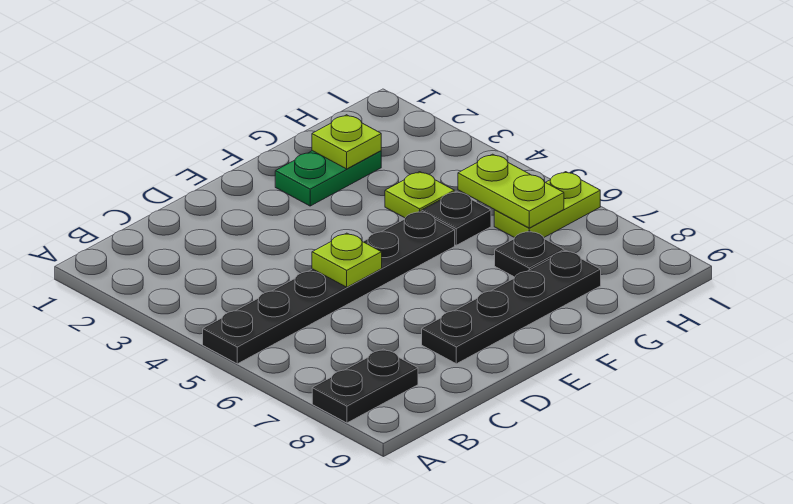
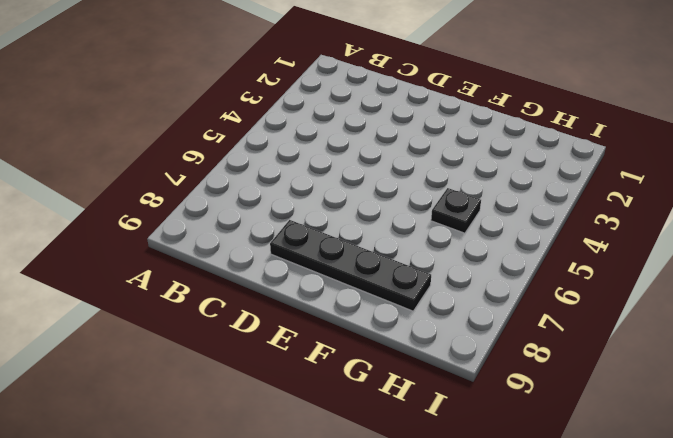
none -> black plate A5:F5 level 1
none -> black plate A8:B8 level 1

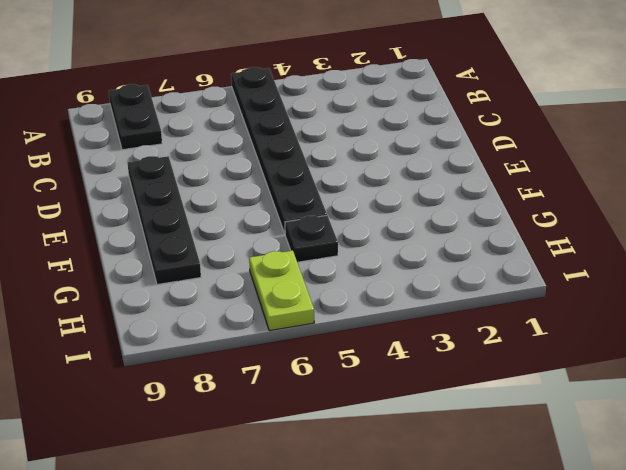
none -> green plate F2:G2 level 1
none -> lime plate G4 level 1

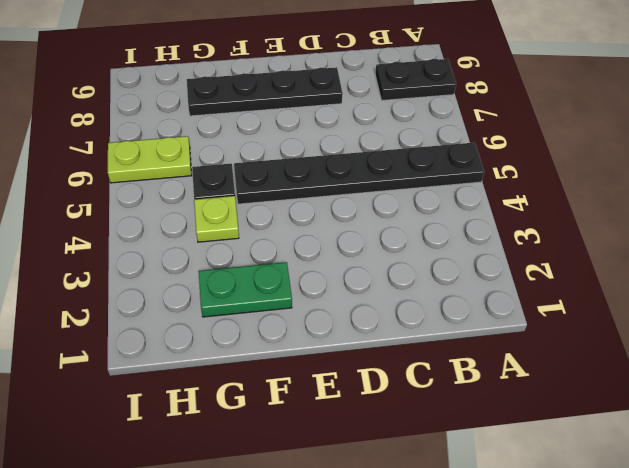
none -> black plate G7 level 1
none -> lime plate D5 level 2

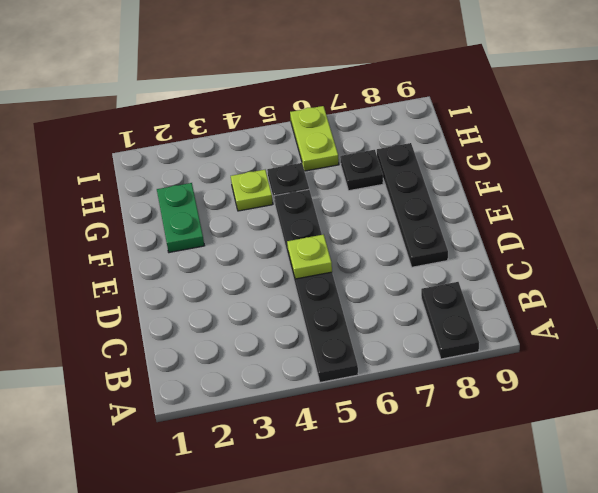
none -> lime plate G2 level 2
none -> lime plate H5:H6 level 2

